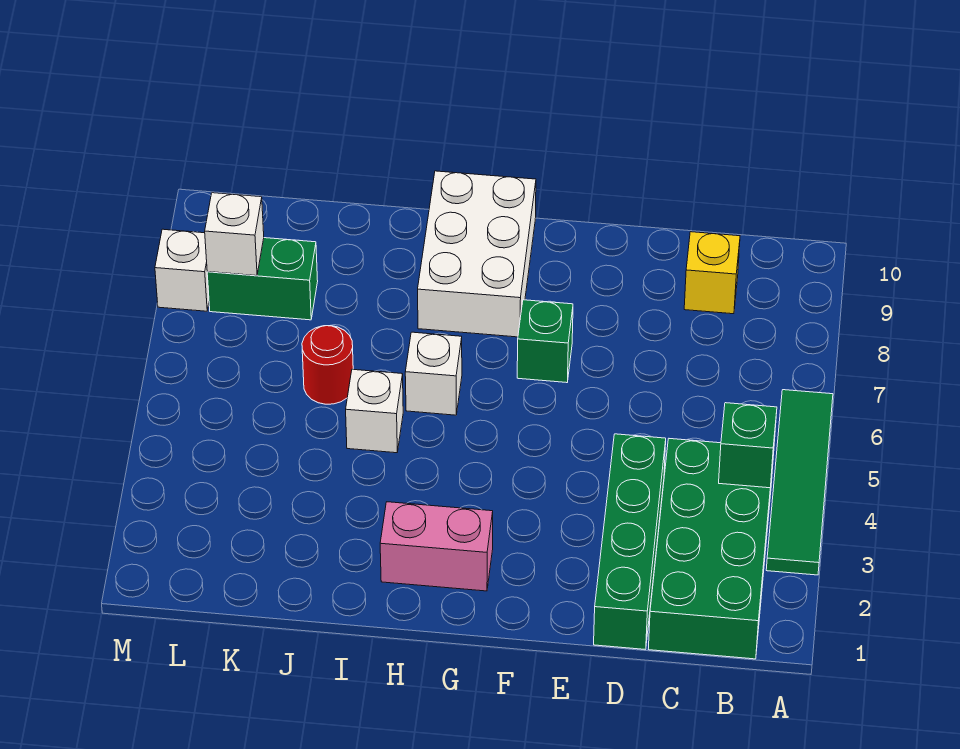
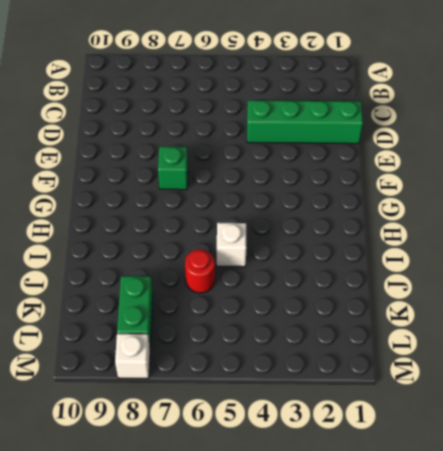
none -> green tile A3:A6 level 1
none -> green brick B1:C4 level 1
none -> yellow brick C9 level 1

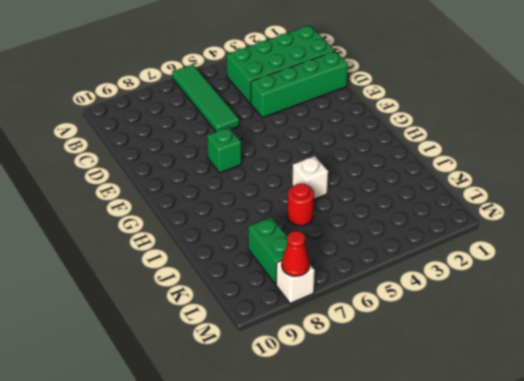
green tile A6:D6 level 1 -> green tile A3:A6 level 1
red cone M8 level 2 -> none
none -> yellow brick C9 level 1
none -> pink brick G2:H2 level 1
none -> white brick G8:H10 level 1

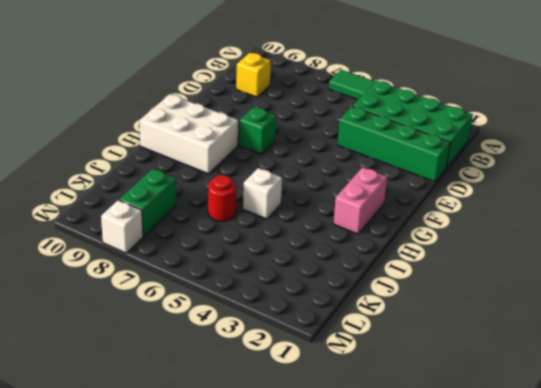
none -> white brick H6 level 1
none -> green brick B4 level 2
none -> white brick L8 level 2

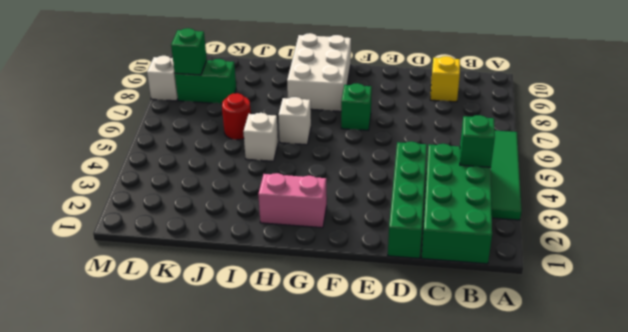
green brick L8 level 2 -> white brick L8 level 2

